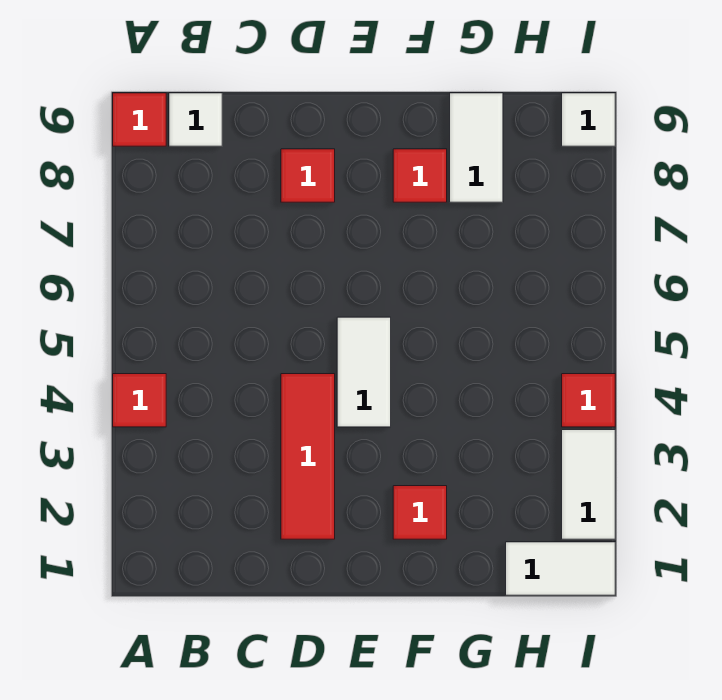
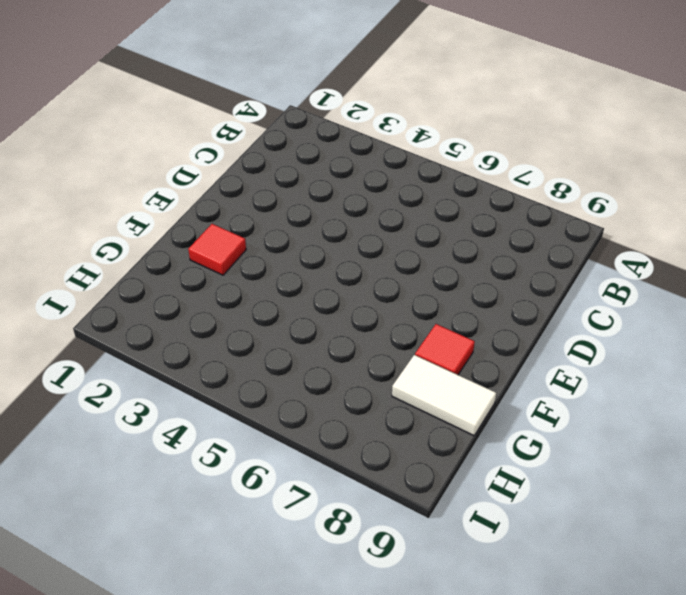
none -> red tile A4 level 1
none -> red tile A9 level 1
none -> white tile B9 level 1

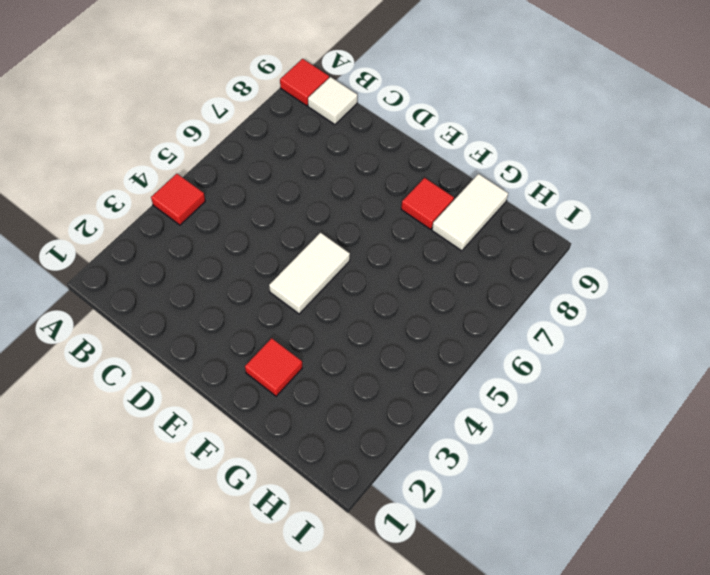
none -> red tile D2:D4 level 1
none -> red tile D8 level 1
none -> white tile H1:I1 level 1

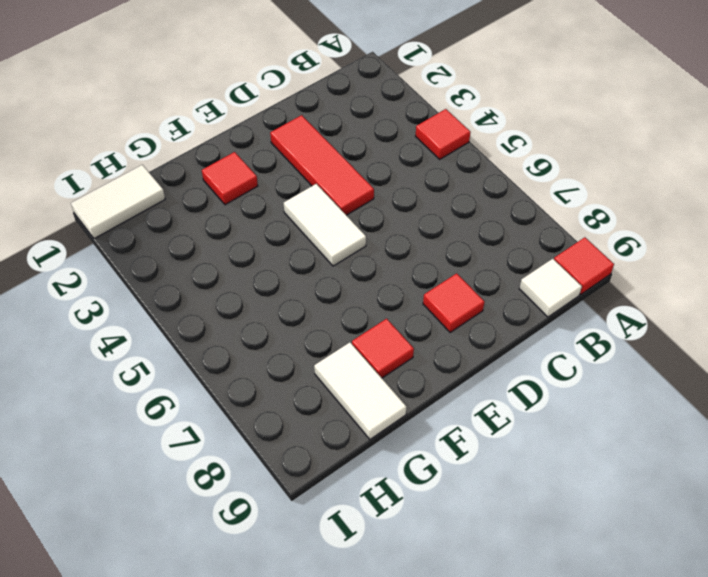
none -> white tile I2:I3 level 1
none -> red tile I4 level 1
none -> white tile I9 level 1

